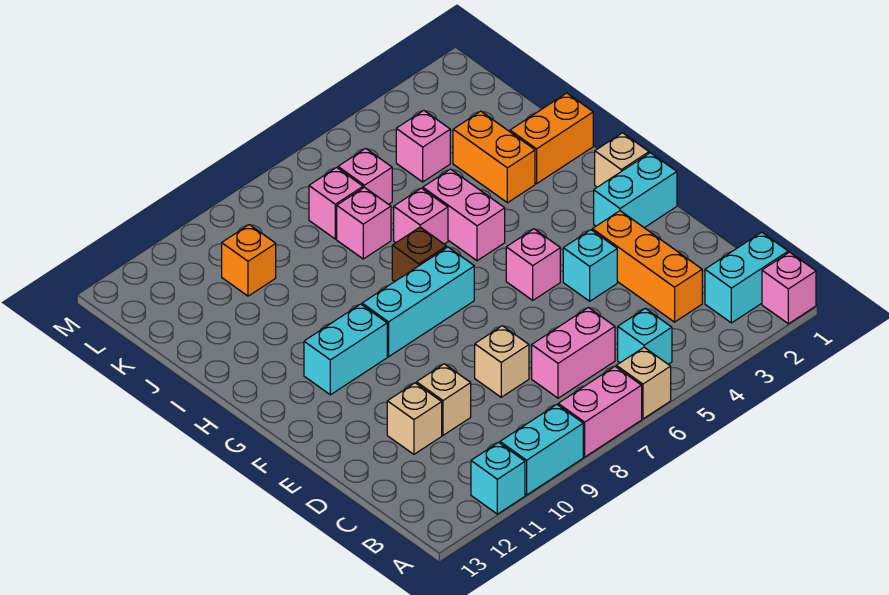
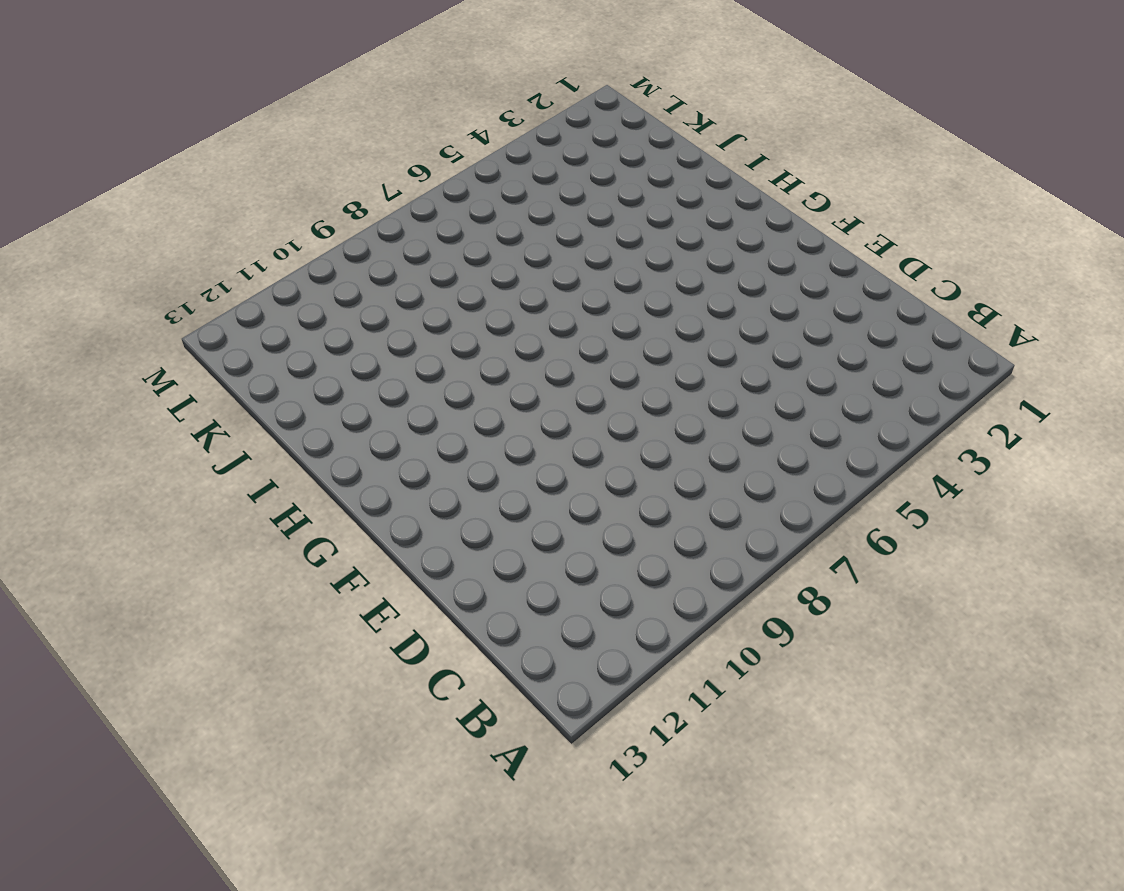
none -> pink brick A1 level 1
none -> tan brick A6 level 1
none -> pink brick A7:A8 level 1

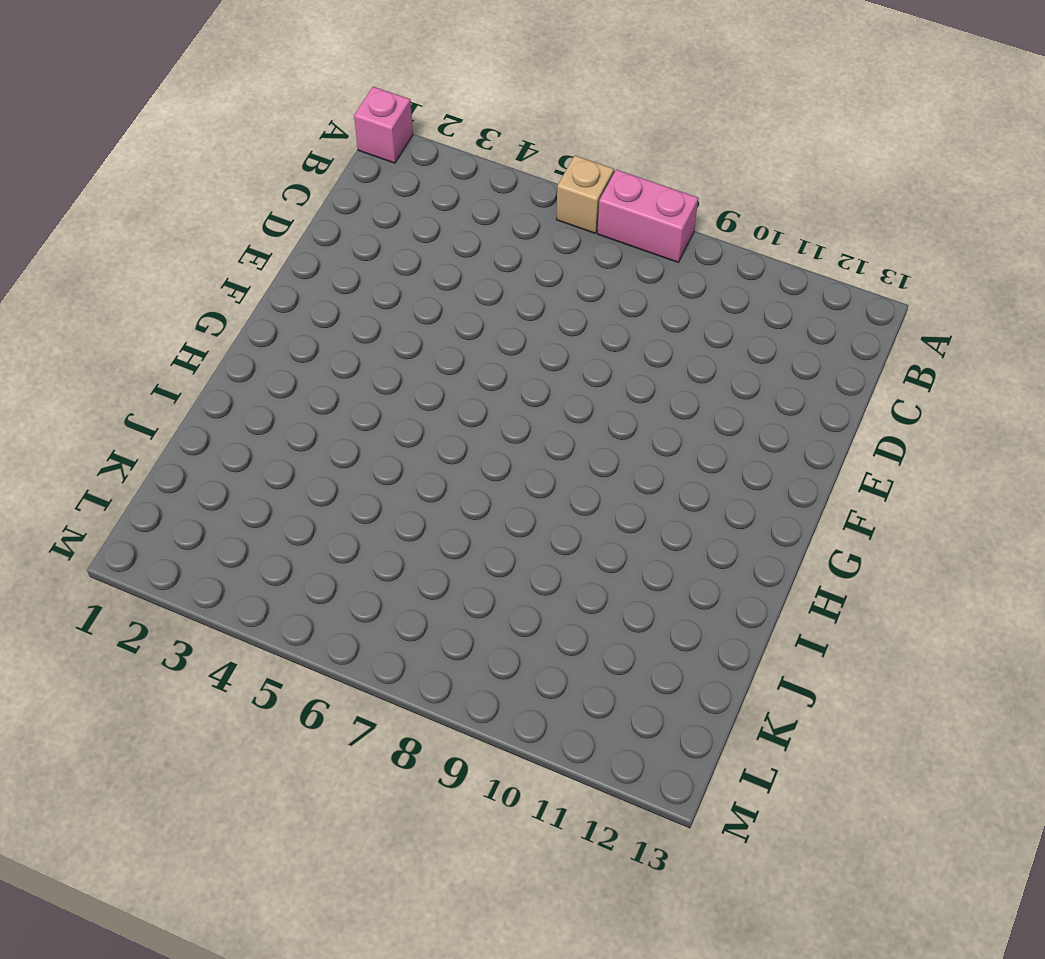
none -> cyan brick A9:A10 level 1
none -> cyan brick A11 level 1
none -> cyan brick B1:B2 level 1

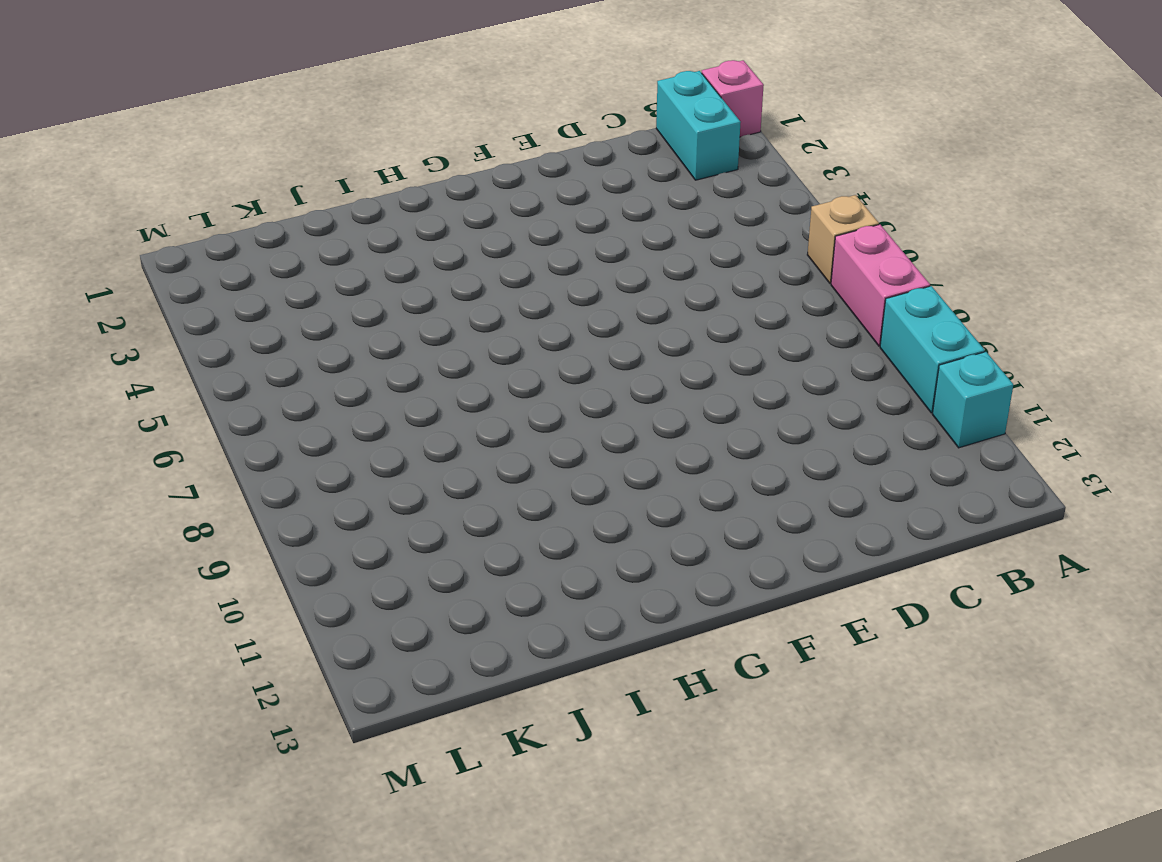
none -> cyan brick B5 level 1
none -> orange brick C3:E3 level 1
none -> pink brick C6:C7 level 1

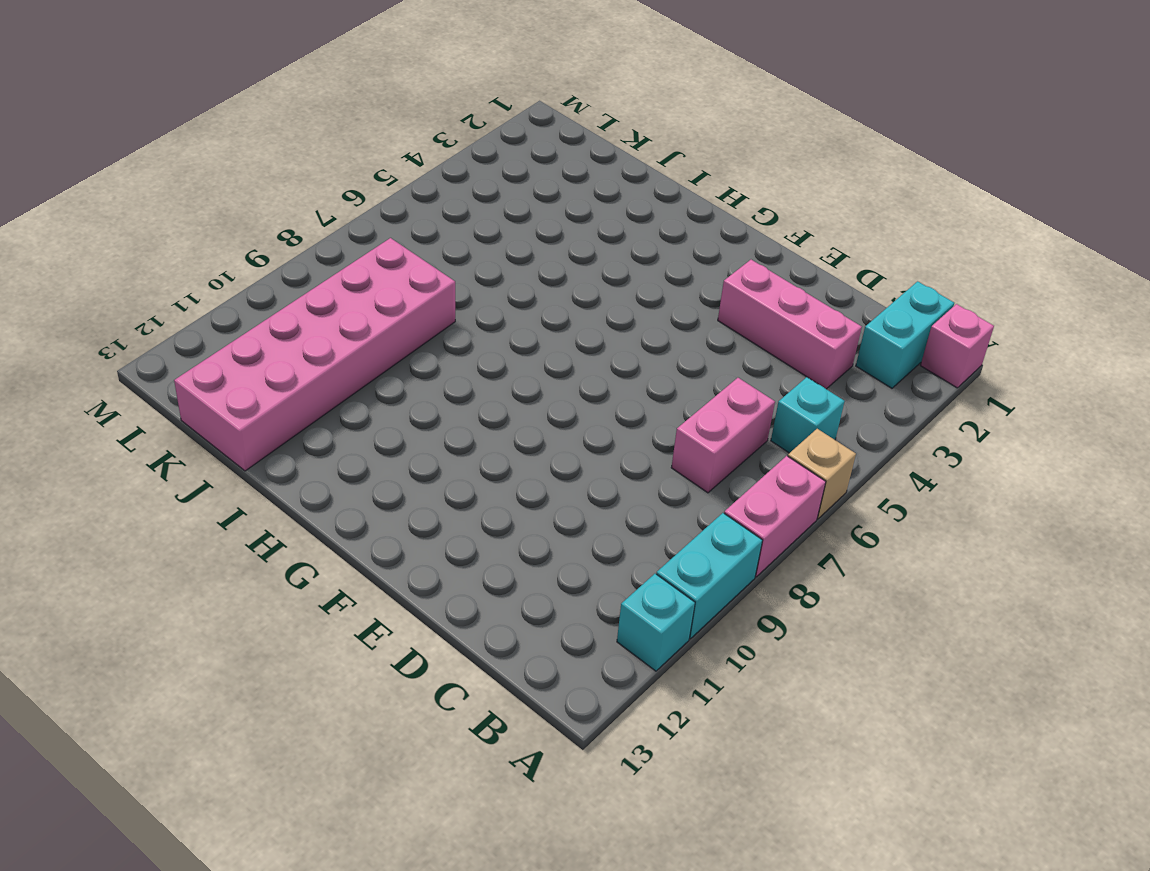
pink brick C3:E3 level 1 -> orange brick C3:E3 level 1
pink brick J8:K13 level 1 -> orange brick K10 level 1
none -> tan brick D8 level 1
none -> tan brick D10 level 1
none -> tan brick D11 level 1

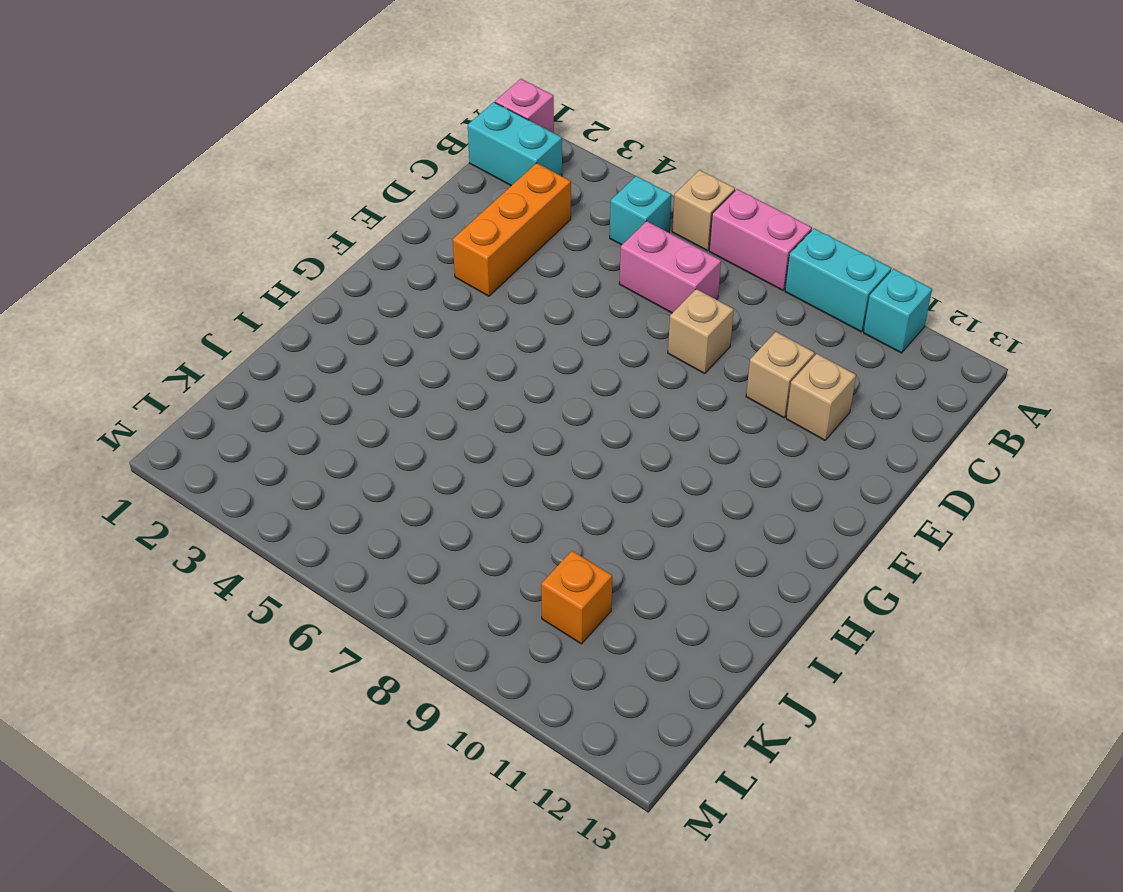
none -> cyan brick E4 level 1
none -> cyan brick F1:F2 level 1
none -> pink brick F5 level 1

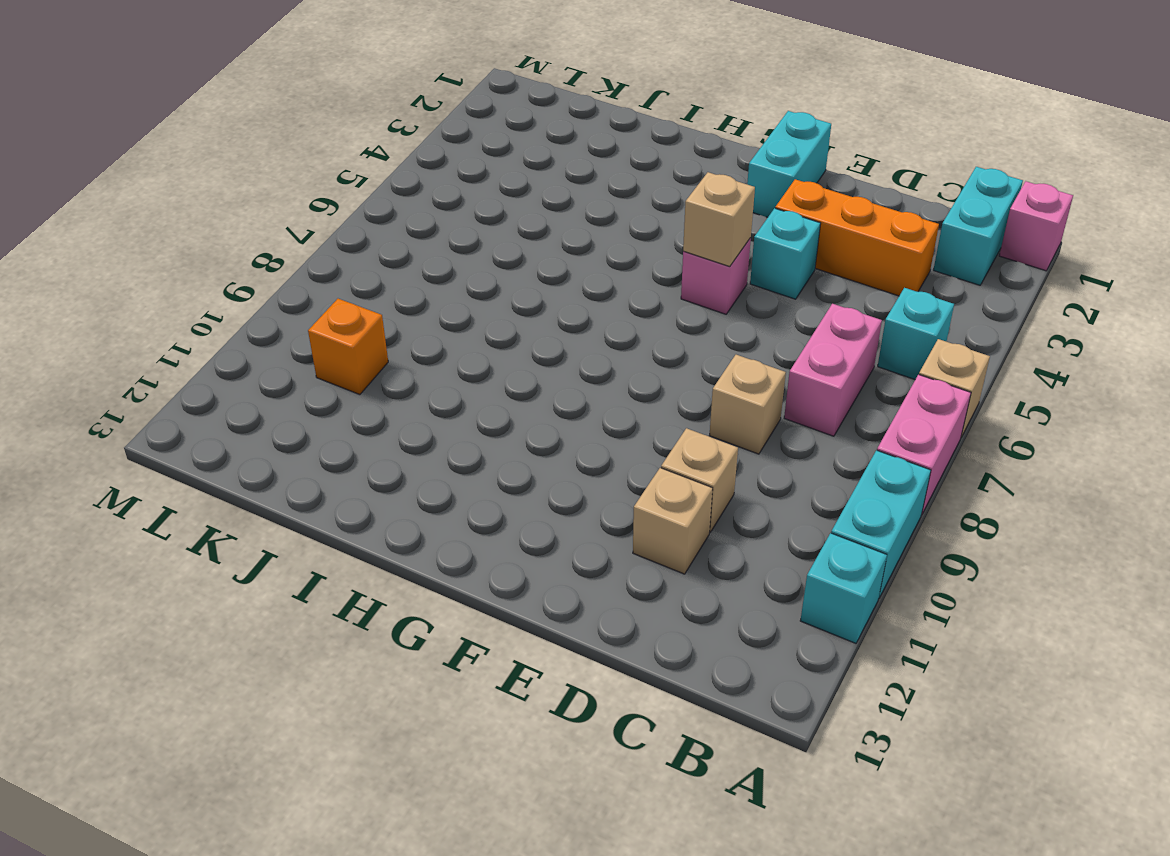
tan brick F5 level 2 -> tan brick G1 level 1
none -> cyan brick G7:G9 level 1
none -> cyan brick G10:G11 level 1
none -> pink brick H5:I5 level 1

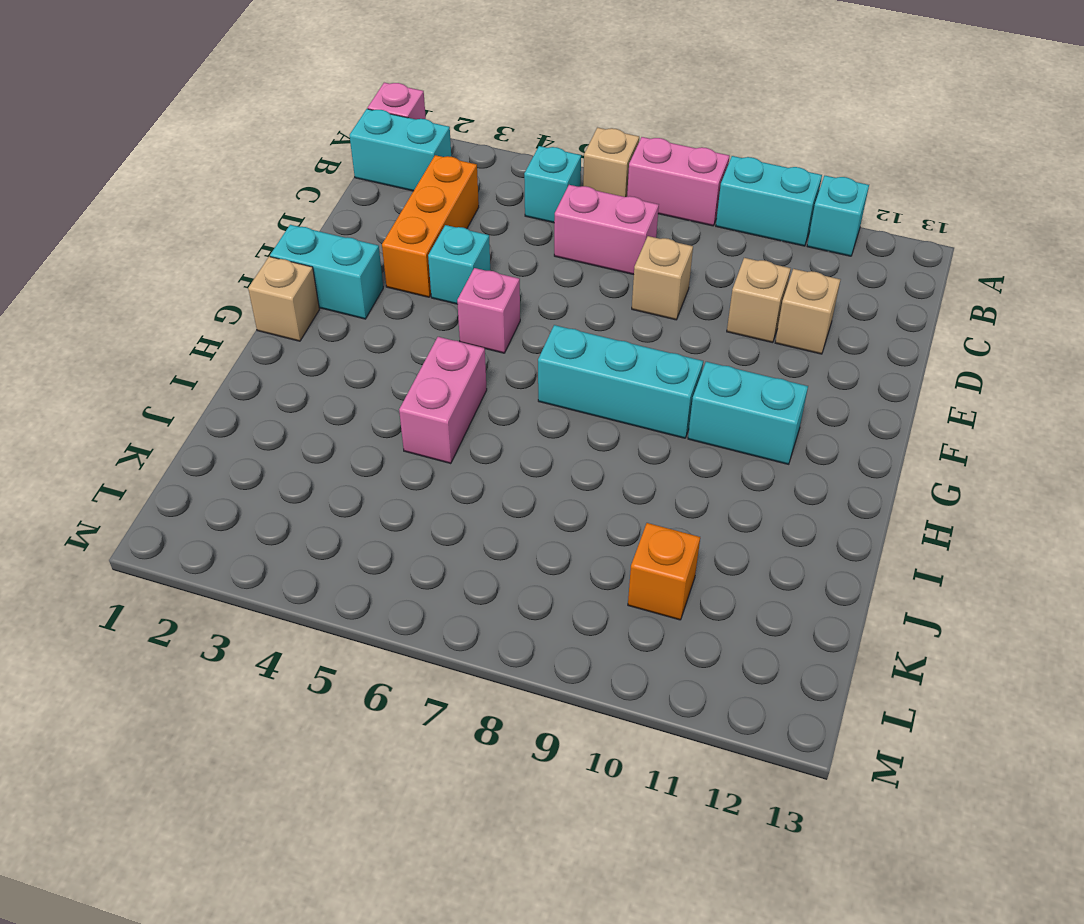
none -> brown brick H7 level 1
none -> orange brick I1:I2 level 1
none -> orange brick I3:J3 level 1

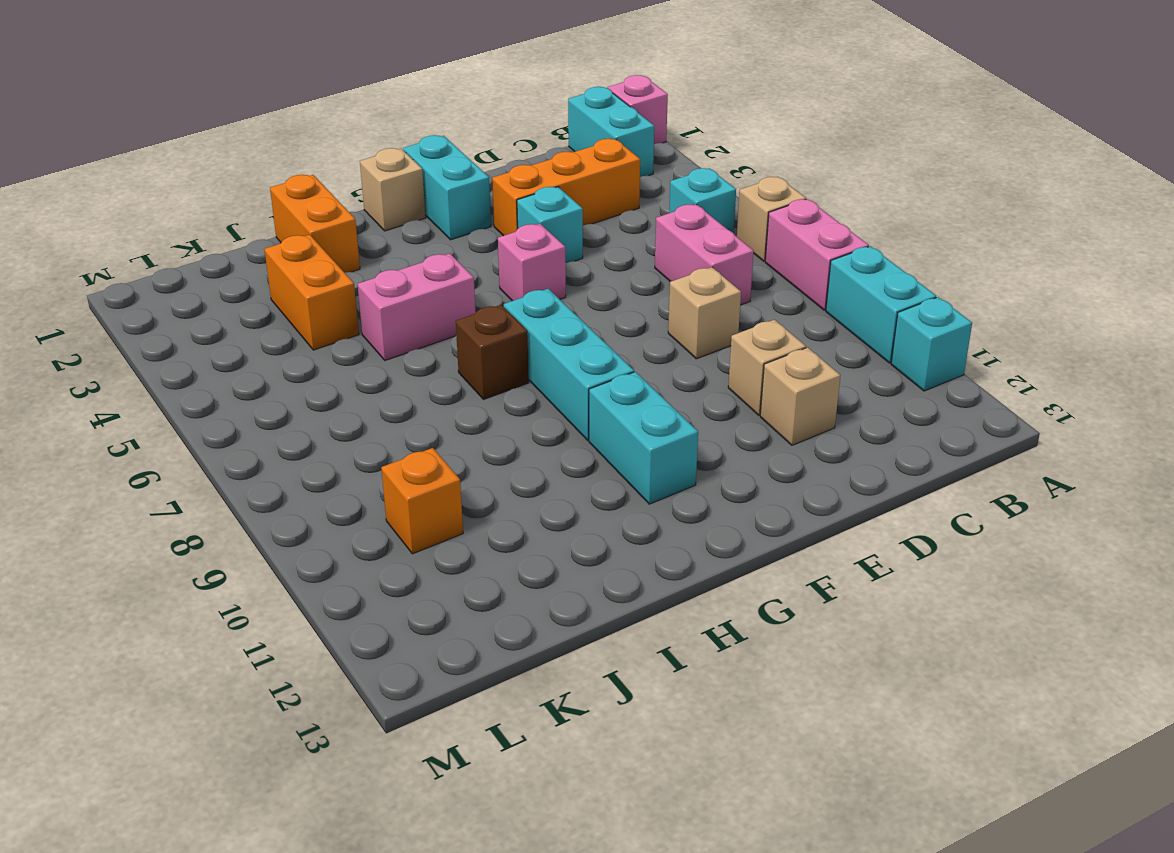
orange brick J3:J4 level 1 -> orange brick I3:J3 level 1
none -> pink brick I6 level 1
none -> pink brick J7 level 1
none -> pink brick K4 level 1

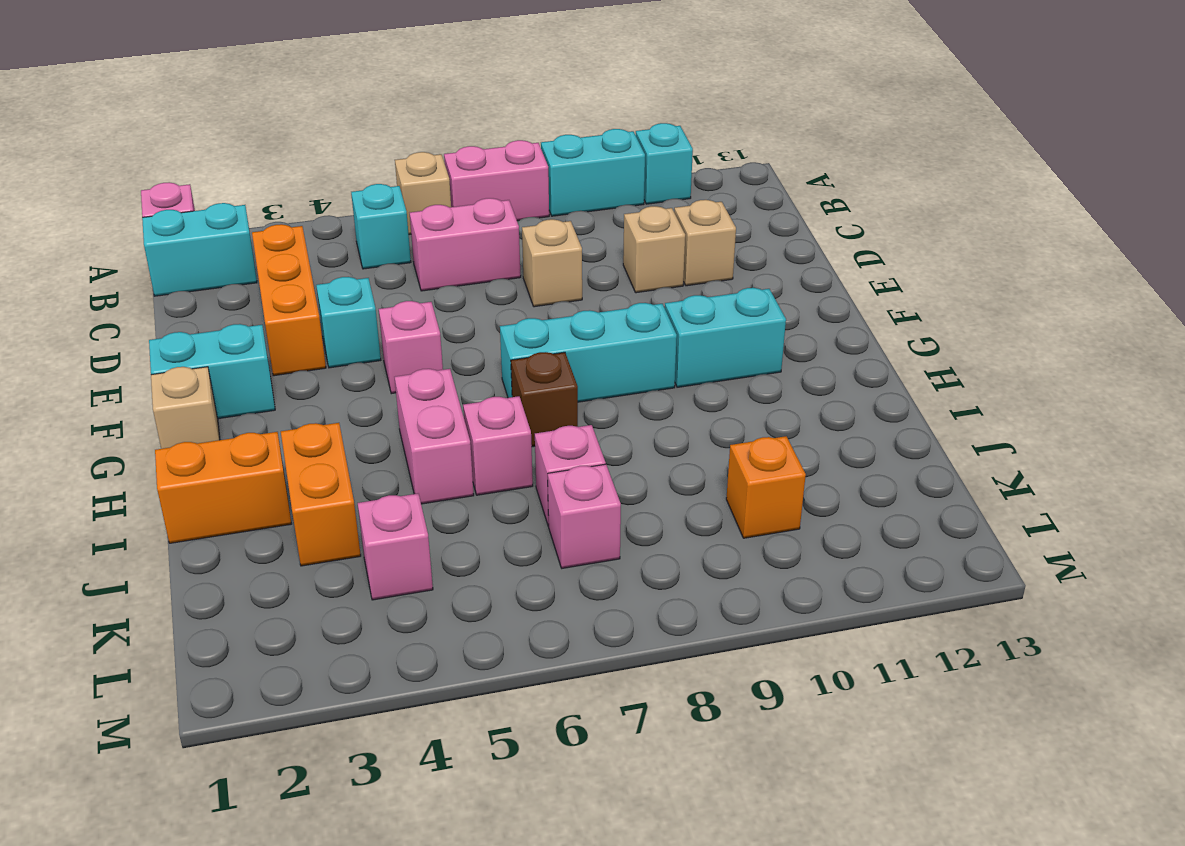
none -> pink brick K6 level 1

